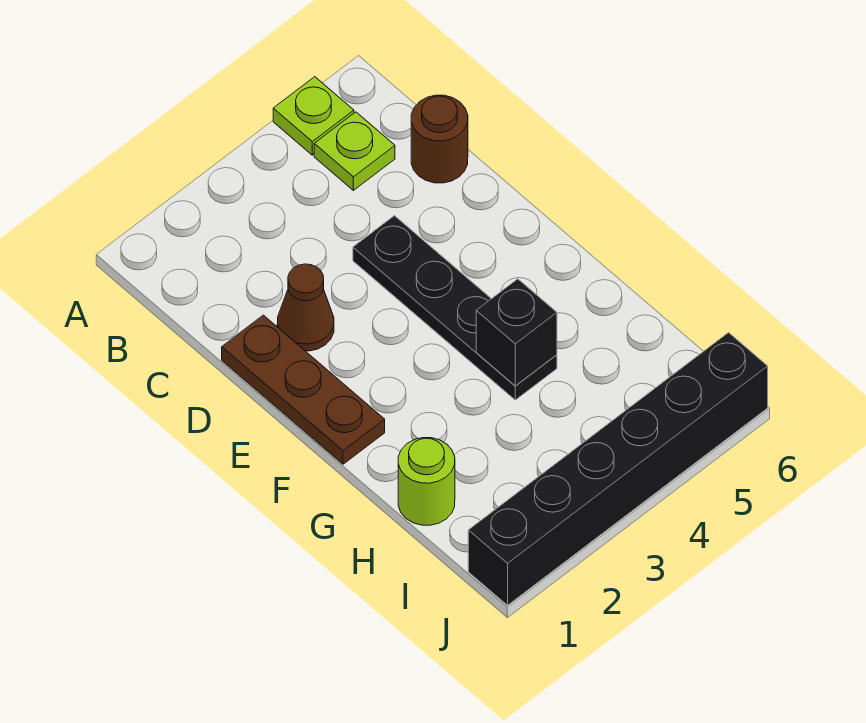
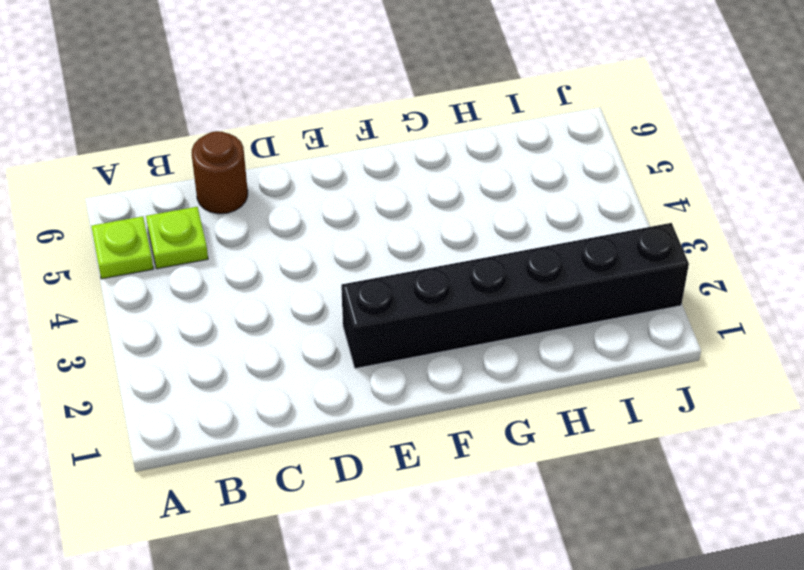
black brick E2:J2 level 1 -> black brick J1:J6 level 1
none -> brown plate D1:F1 level 1
none -> brown cone D2 level 1

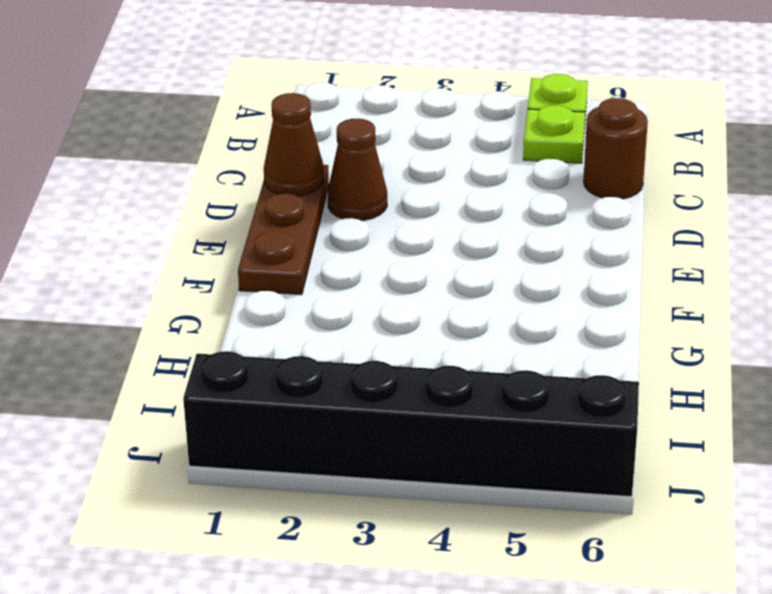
brown cone D1 level 2 -> none
none -> black plate D4:G4 level 1
none -> lime round brick H1 level 1

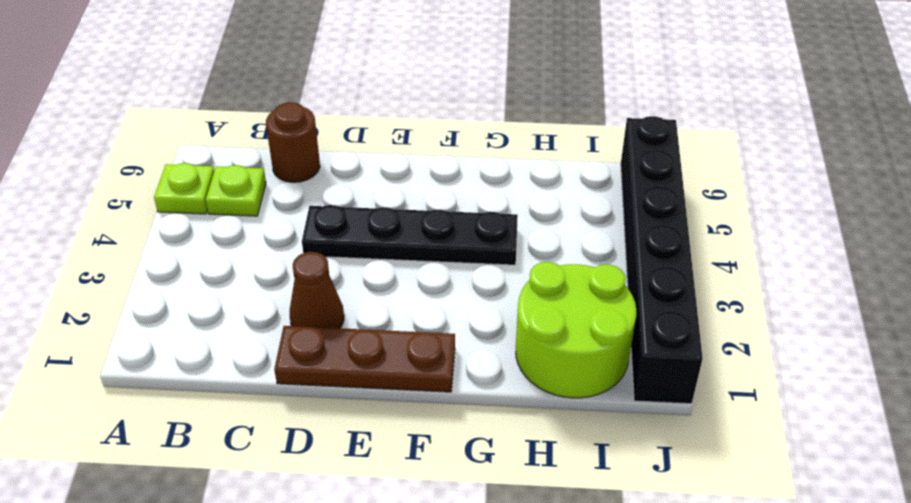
lime round brick H1:I2 level 1 -> lime round brick H1 level 1
none -> black brick G4 level 2

